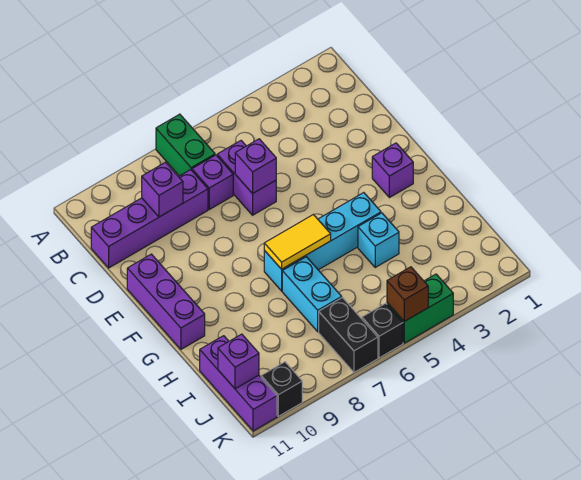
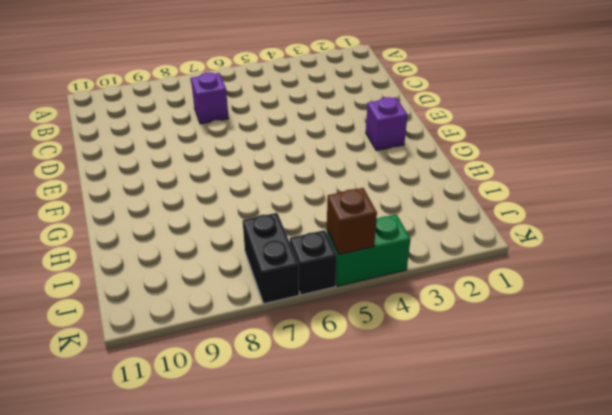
none -> green brick A7:B7 level 1
none -> purple brick C6:D6 level 1
none -> purple brick C8:C11 level 1

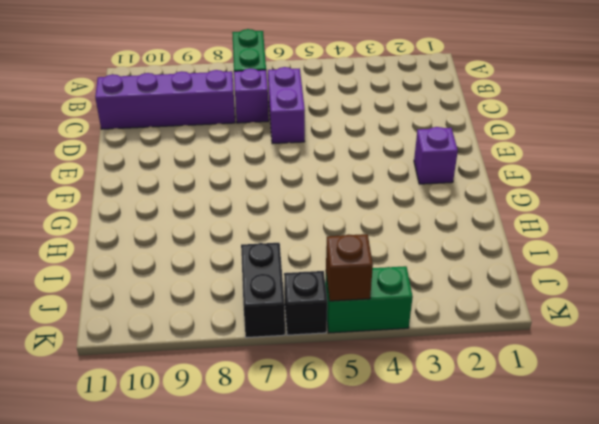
none -> purple brick E11:G11 level 1
none -> cyan brick G4:G7 level 1
none -> cyan brick H4 level 1

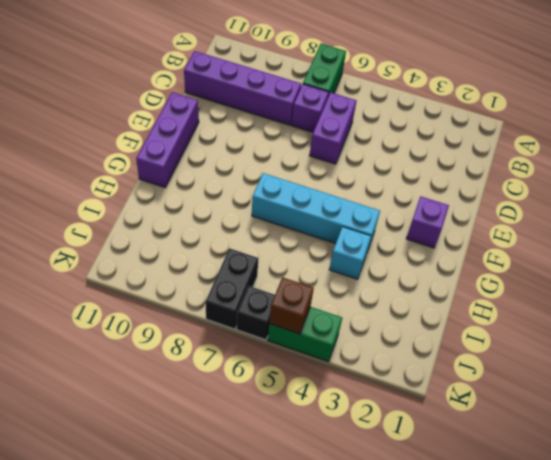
none -> cyan brick H7:I7 level 1
none -> purple brick I11:K11 level 1
none -> black brick K10 level 1

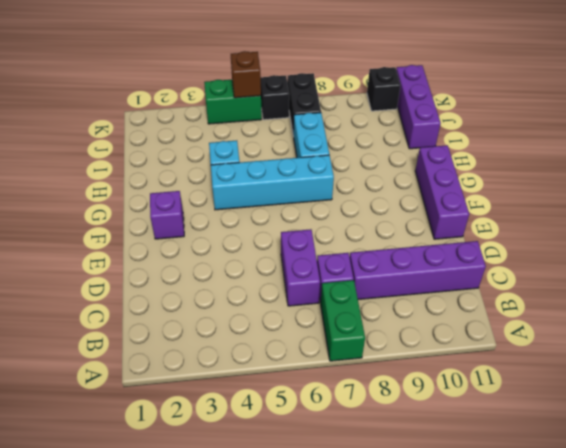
none -> purple brick C9 level 2
none -> purple brick D6 level 2
none -> yellow tile G6:G7 level 2

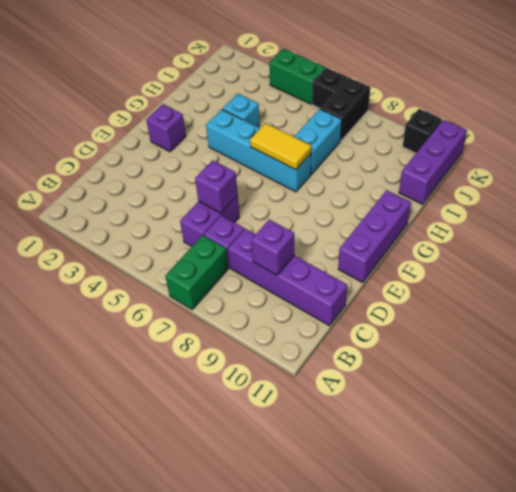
none -> purple brick J11 level 2
none -> brown brick K5 level 2

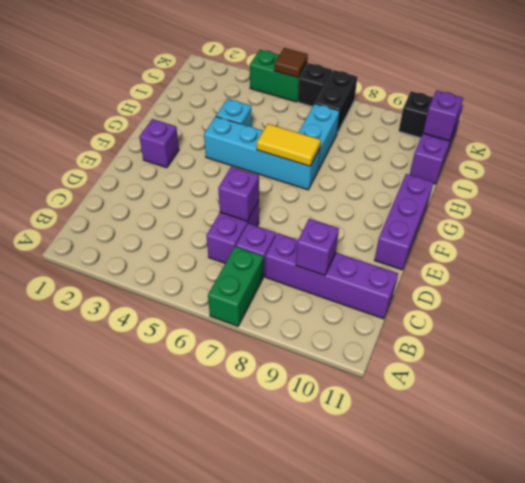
brown tile K5 level 2 -> brown brick K5 level 2

